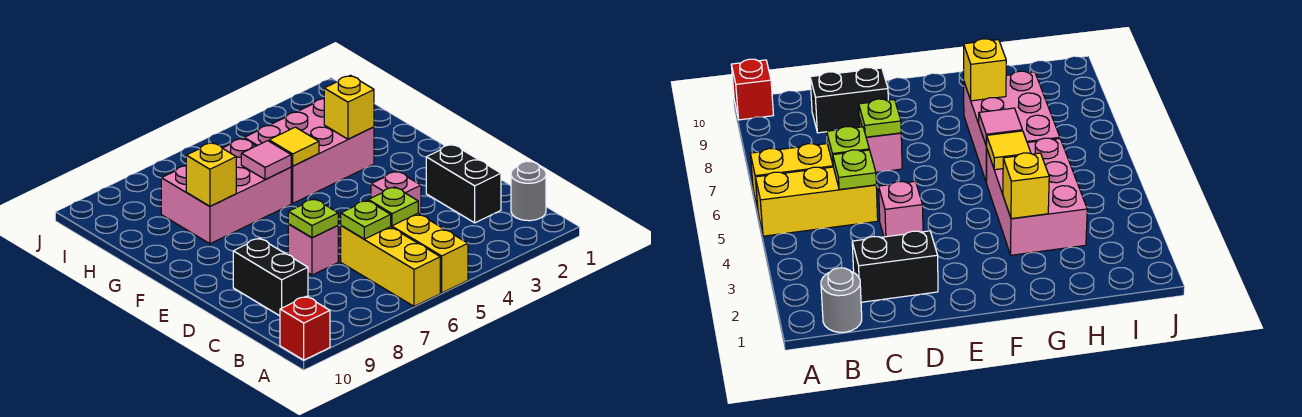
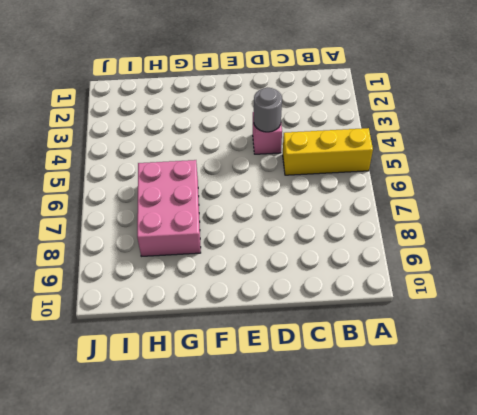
grey round brick D4 level 2 -> grey round brick B1 level 1
none -> yellow brick A6:C6 level 1
none -> red brick A10 level 1
none -> black brick C2:D2 level 1

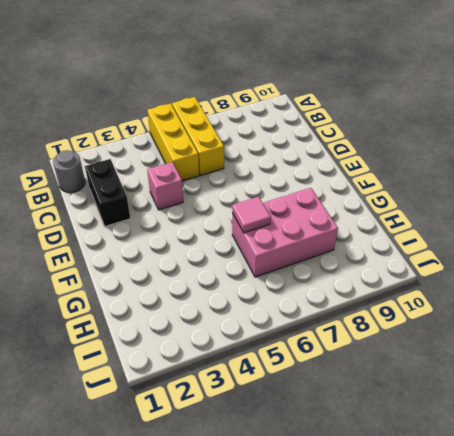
none -> red brick A10 level 1
none -> black brick C9:D9 level 1
none -> pink brick D7 level 1

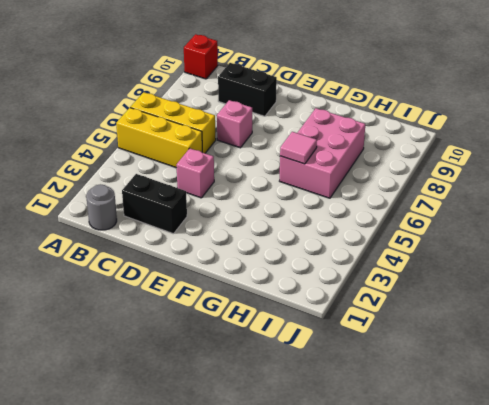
none -> pink brick G3:H5 level 1
none -> lime plate C5 level 2
none -> lime plate C6 level 2

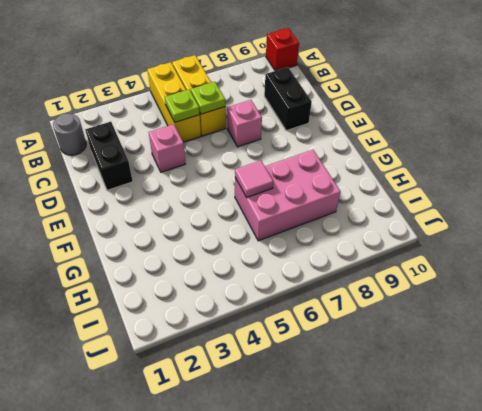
none -> pink brick G3:H5 level 1
none -> lime plate D7 level 2
none -> yellow brick G3 level 2

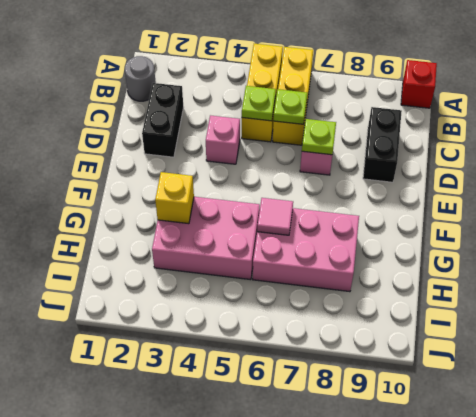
none -> yellow tile G5 level 2
none -> yellow brick G8 level 2

